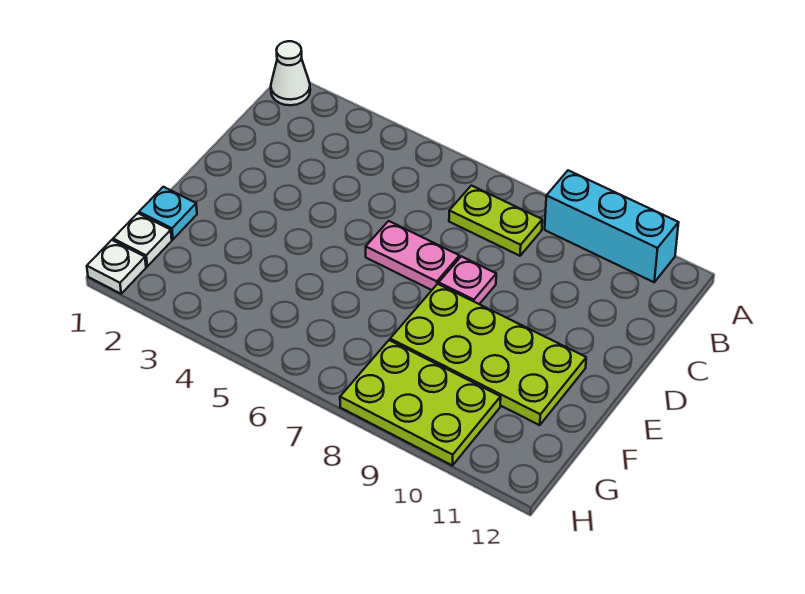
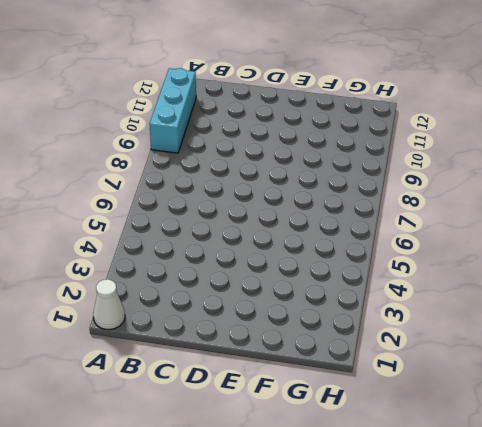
none -> lime plate B7:B8 level 1
none -> pink plate D6:D7 level 1

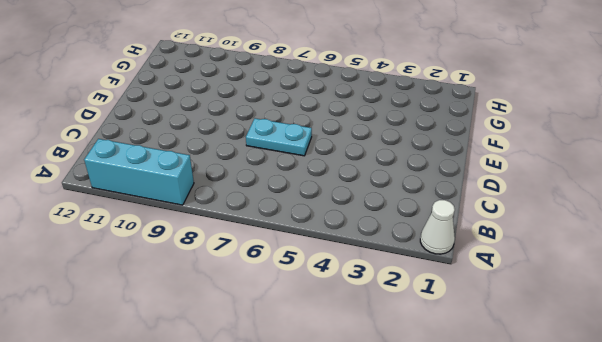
cyan plate D6:D7 level 1 -> pink plate D6:D7 level 1
none -> lime plate B7:B8 level 1
none -> pink plate D8 level 1

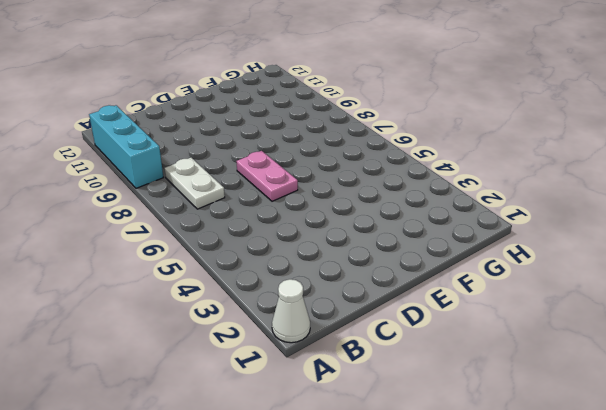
white plate B7:B8 level 1 -> lime plate B7:B8 level 1
none -> pink plate D8 level 1
none -> lime plate E8:F11 level 1

